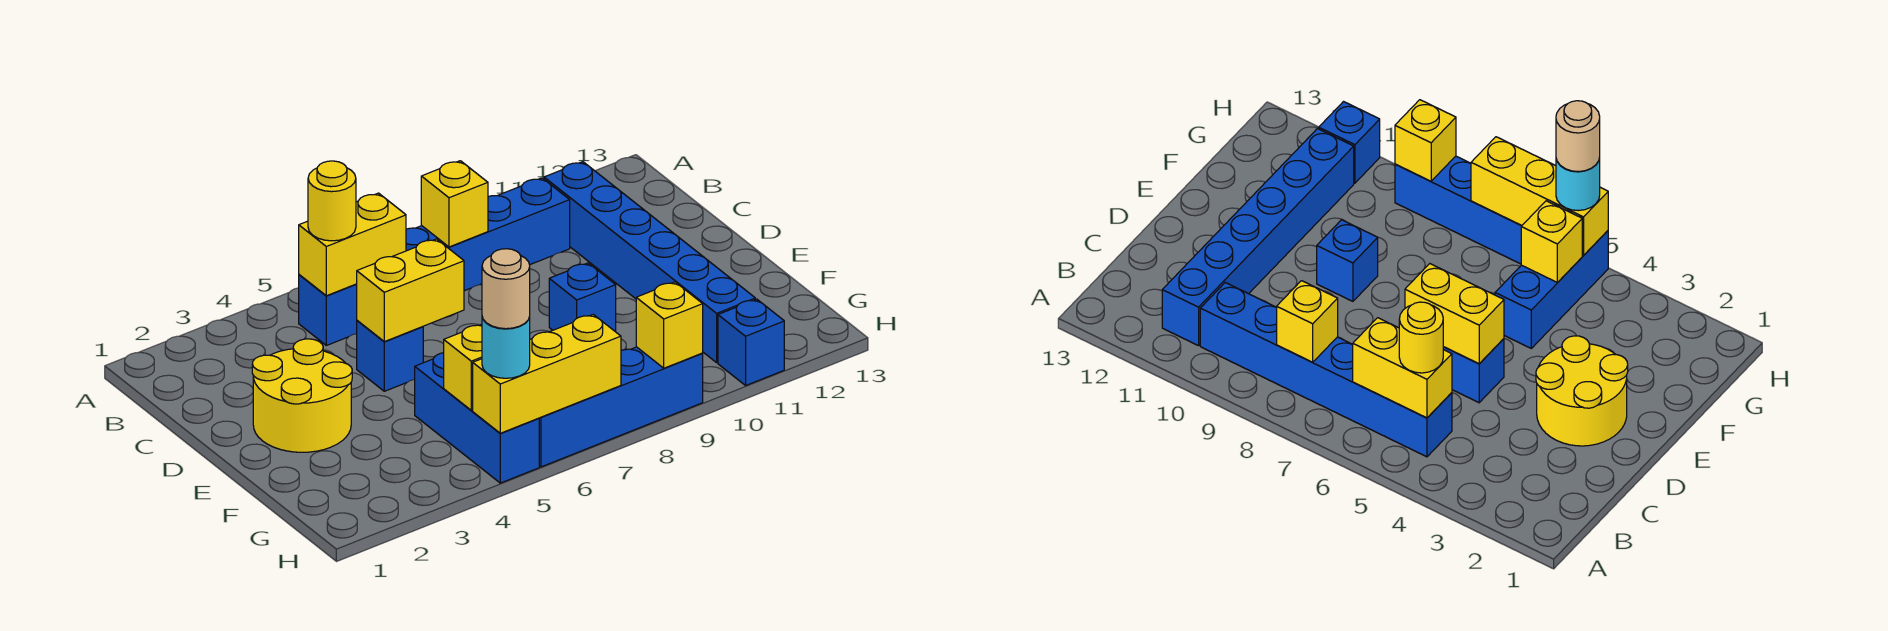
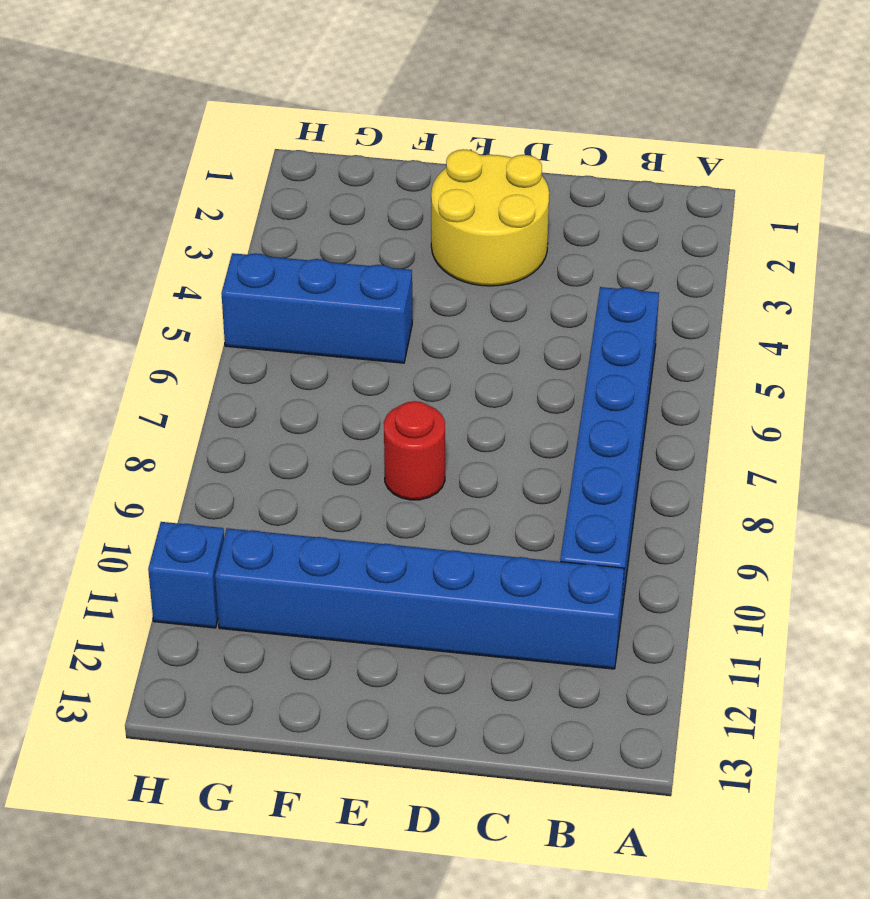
red round brick E8 level 1 -> none
none -> blue brick D5 level 1
none -> blue brick E9 level 1
none -> blue brick H6:H9 level 1

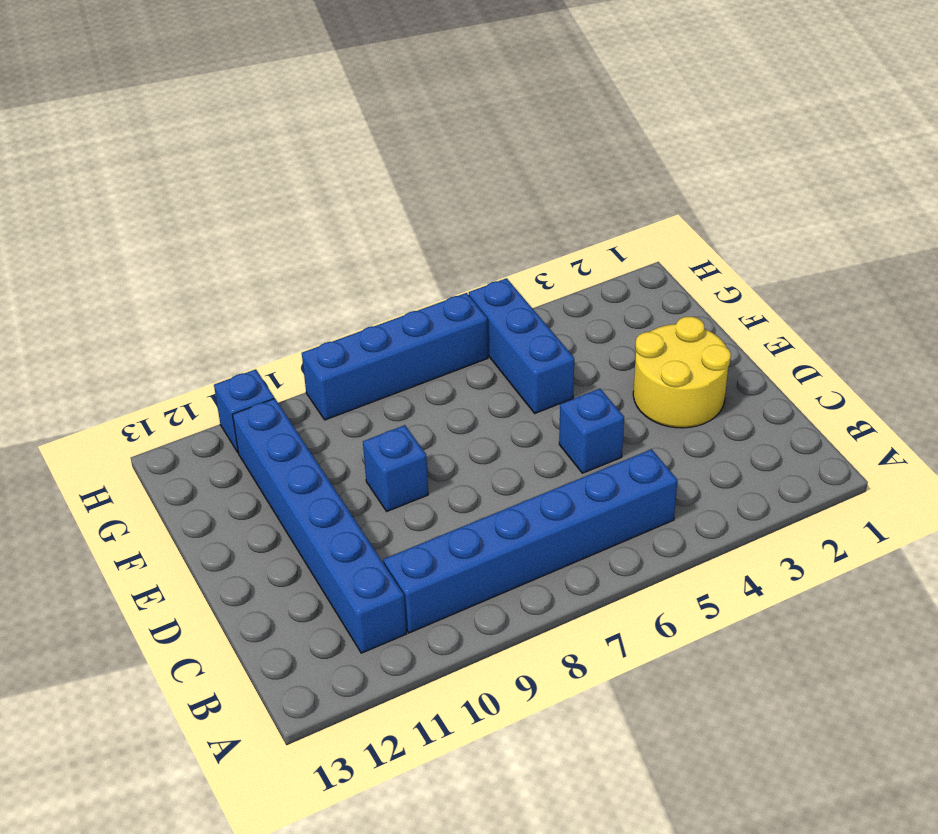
none -> yellow brick B5:B6 level 2
none -> yellow brick B8 level 2
none -> yellow brick D5:D6 level 2

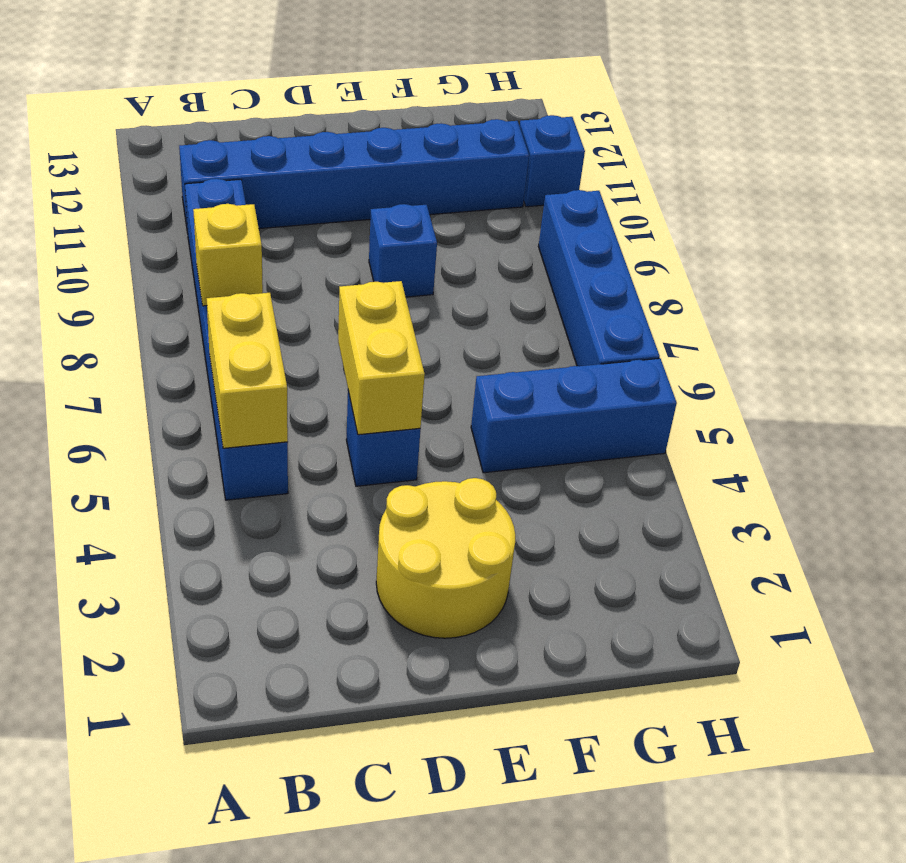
none -> yellow brick G5 level 2
none -> yellow brick H5:H7 level 2
none -> yellow brick H9 level 2

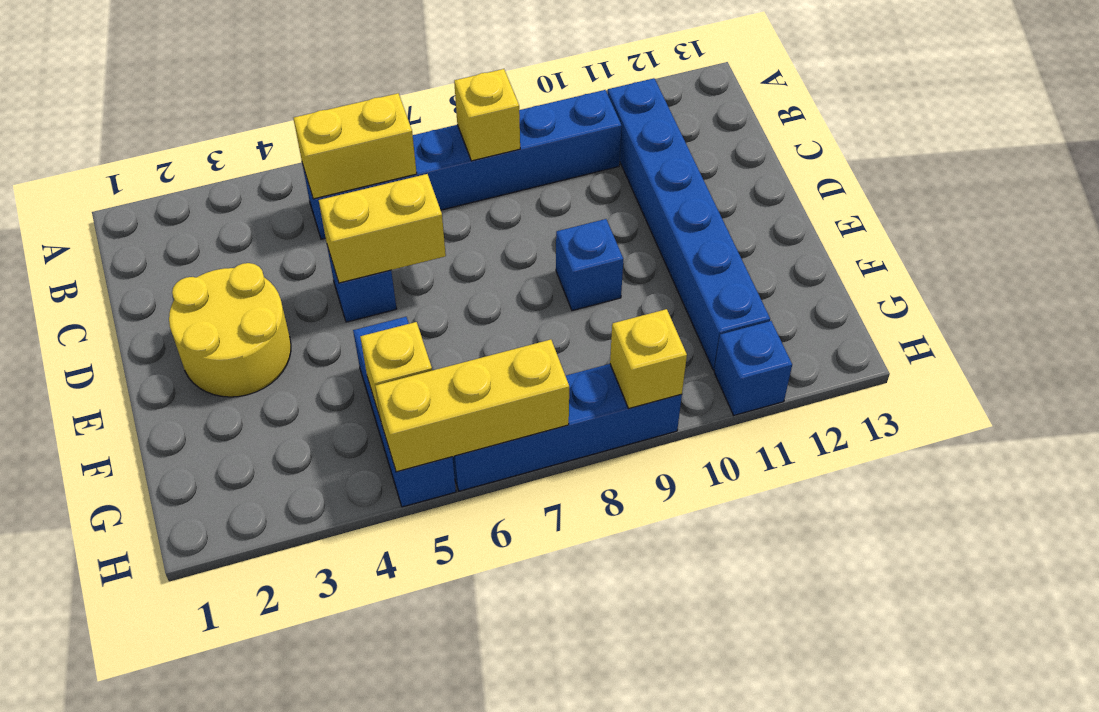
none -> yellow round brick B5 level 3
none -> cyan round brick H5 level 3
none -> tan round brick H5 level 4

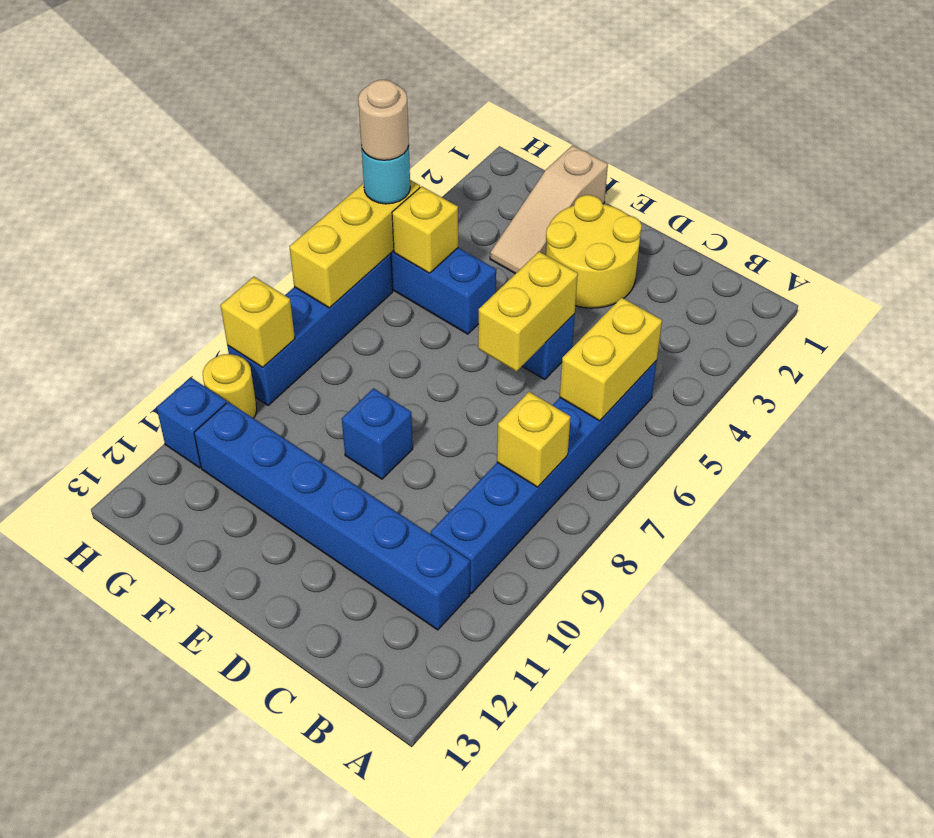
tan slope F1:F3 level 1 top 1 -> none
yellow round brick H10 level 1 -> yellow round brick B5 level 3

